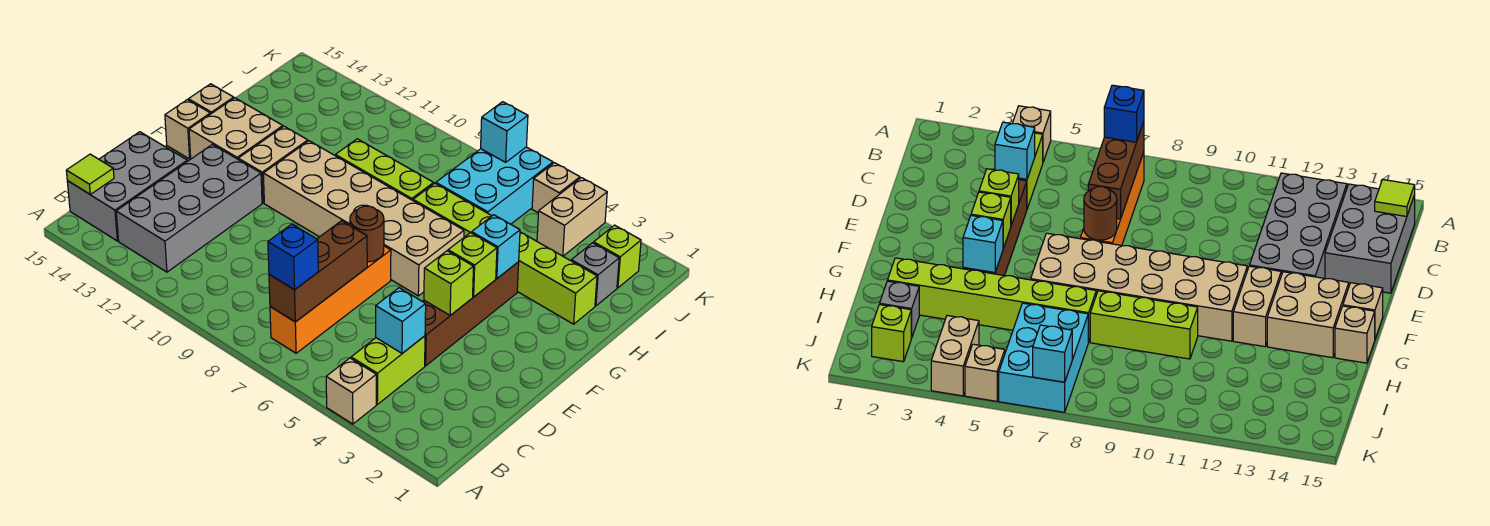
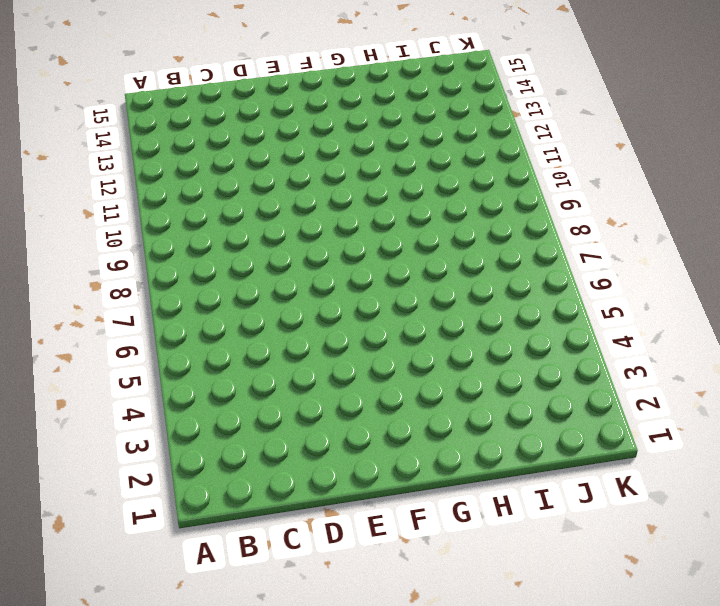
none -> tan brick A4 level 1
none -> lime brick B4:C4 level 1
none -> orange brick B7:E7 level 1

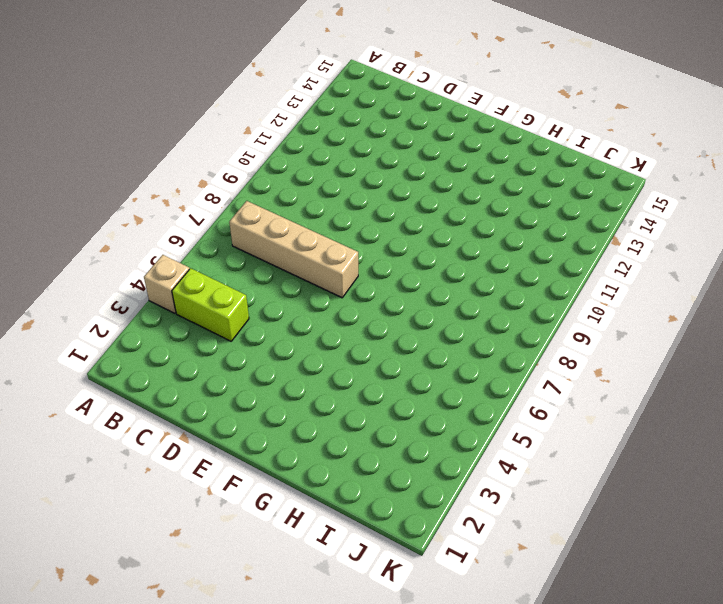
tan brick B7:E7 level 1 -> orange brick B7:E7 level 1
none -> grey brick B12:E13 level 1
none -> grey brick B14:D15 level 1
none -> brown brick D4:G4 level 1

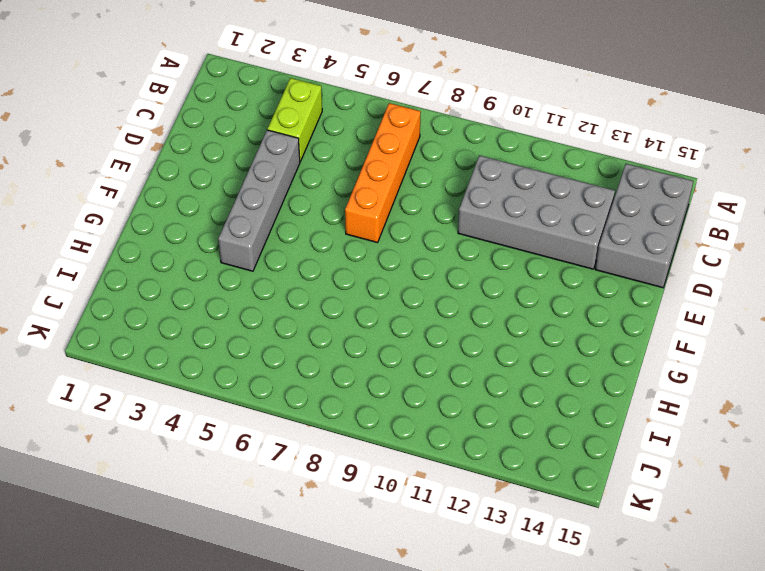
grey brick C10:D13 level 1 -> grey brick B12:E13 level 1
grey brick D4:G4 level 1 -> brown brick D4:G4 level 1
none -> tan brick A4 level 1
none -> tan brick F6:G11 level 1
none -> tan brick F12:G12 level 1

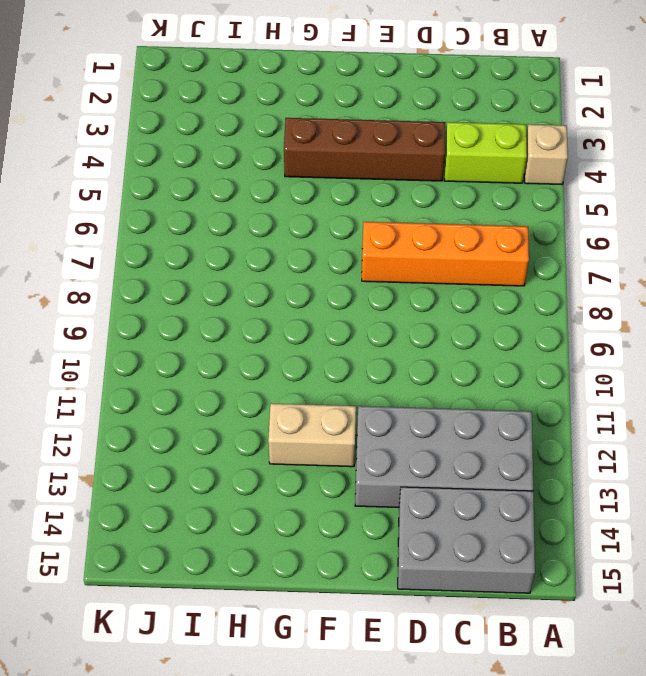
none -> tan brick F6:G11 level 1
none -> tan brick F13:G14 level 1
none -> tan brick F15 level 1

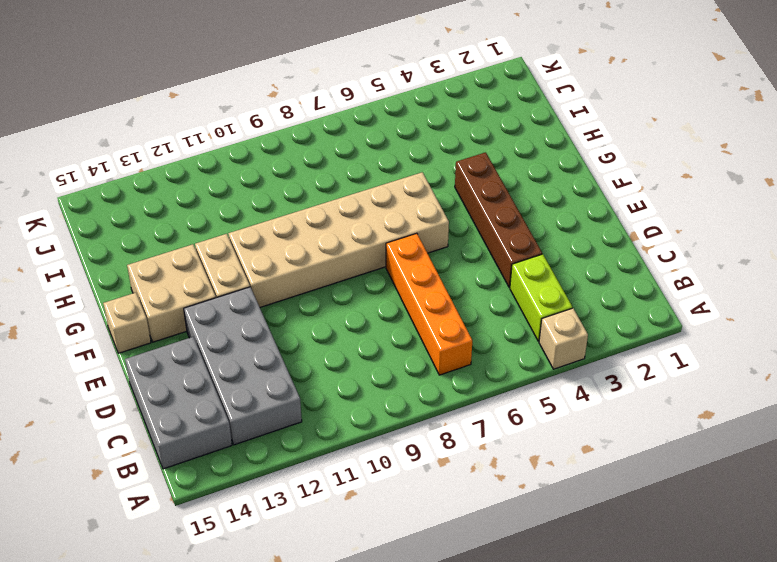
none -> tan brick G15 level 1
none -> lime brick H2:H7 level 1
none -> lime brick H8:H10 level 1

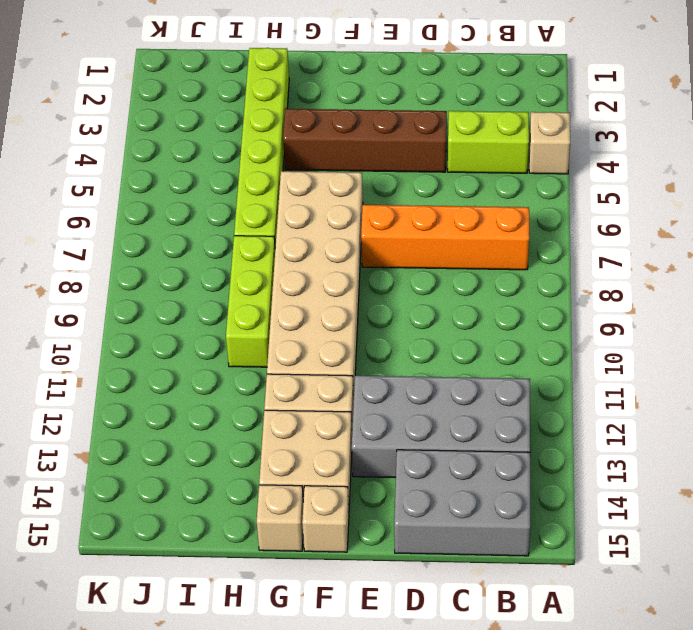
none -> grey brick I2 level 1
none -> cyan brick I6:K7 level 1
none -> lime brick J2 level 1

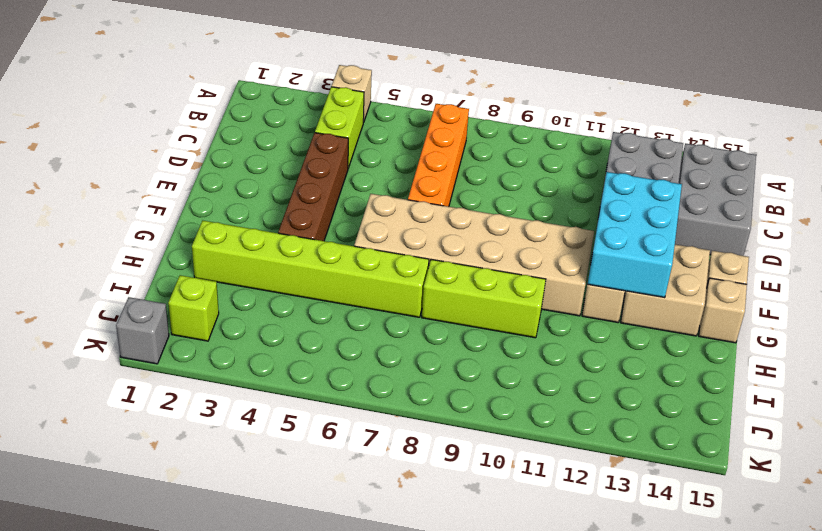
cyan brick E12:G13 level 2 -> cyan brick I6:K7 level 1
grey brick K1 level 1 -> grey brick I2 level 1
none -> tan brick J4:K4 level 1
none -> tan brick K5 level 1
none -> brown brick B7:D7 level 2

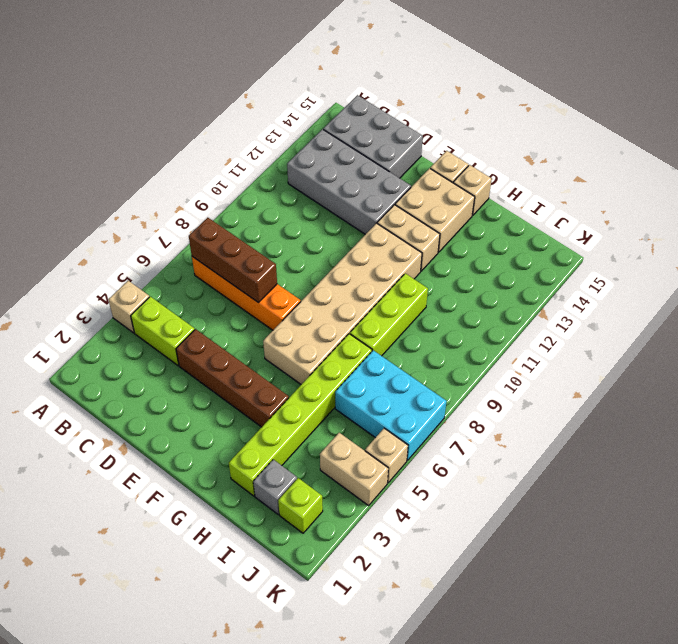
none -> lime tile B15 level 2
none -> cyan brick C4 level 2
none -> lime brick E4 level 2

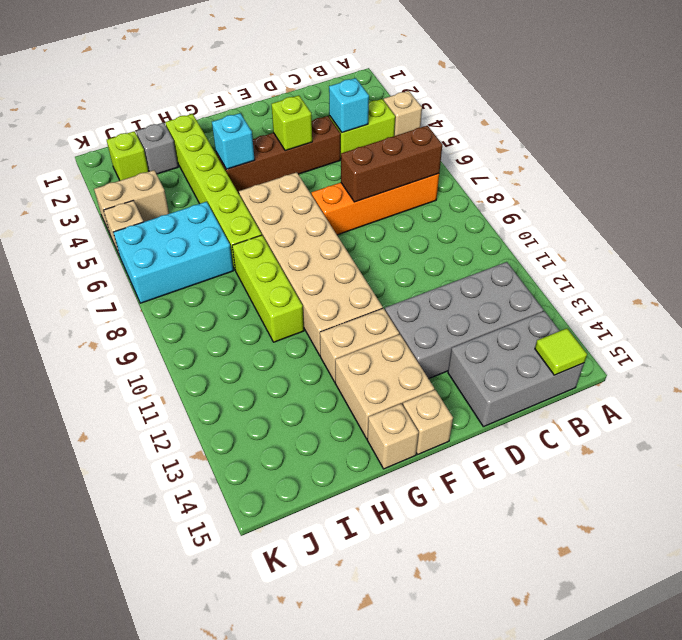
none -> brown round brick E7 level 2
none -> lime brick F4 level 2
none -> cyan brick K7 level 2

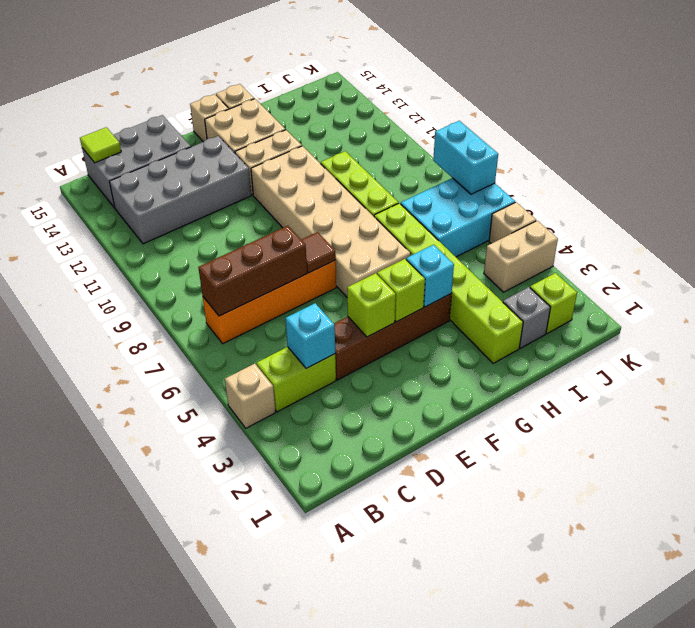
brown tile E7 level 2 -> brown round brick E7 level 2
cyan brick K7:K8 level 2 -> cyan brick K7 level 2
none -> blue brick B7 level 3

